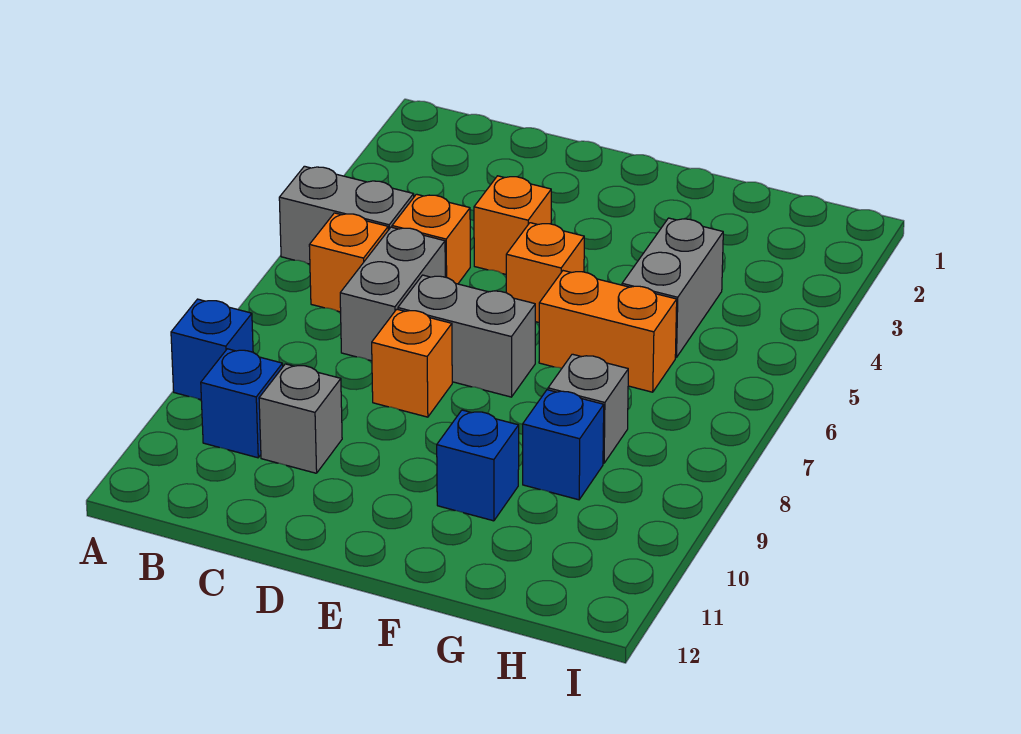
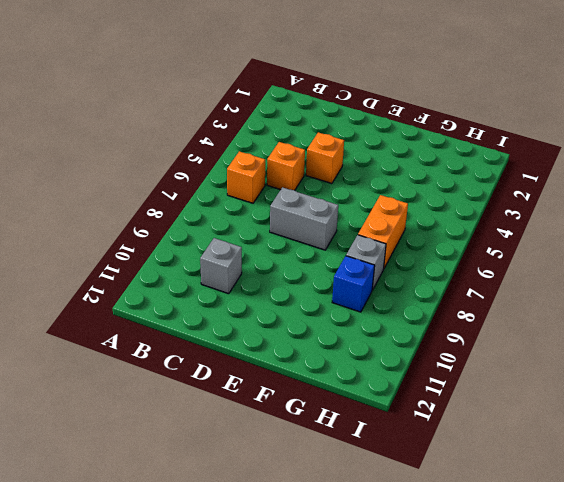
orange brick G6:G7 level 1 -> orange brick F6:G6 level 1
none -> grey brick A5:B5 level 1
none -> blue brick A9 level 1
none -> blue brick B10 level 1

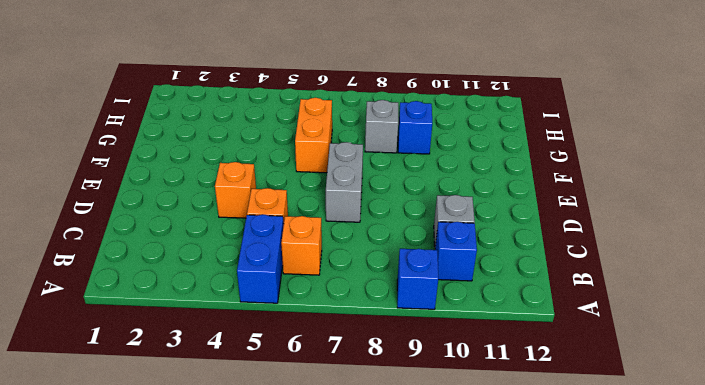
blue brick A5:B5 level 1 -> grey brick A5:B5 level 1
none -> grey brick C6:C7 level 1
none -> orange brick D8 level 1
none -> orange brick E5 level 1

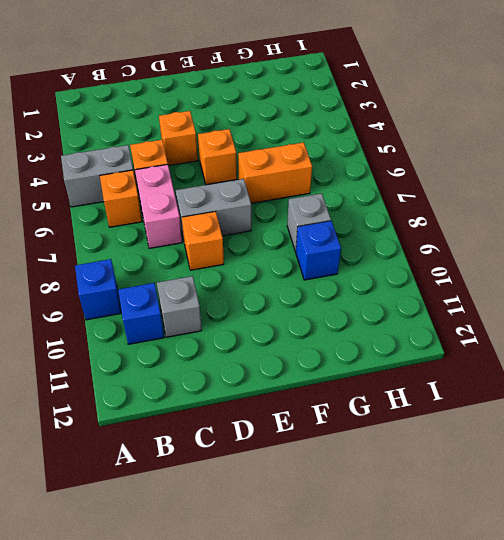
pink brick C6:C7 level 1 -> grey brick C6:C7 level 1
none -> blue brick F10 level 1
none -> grey brick G4:G5 level 1

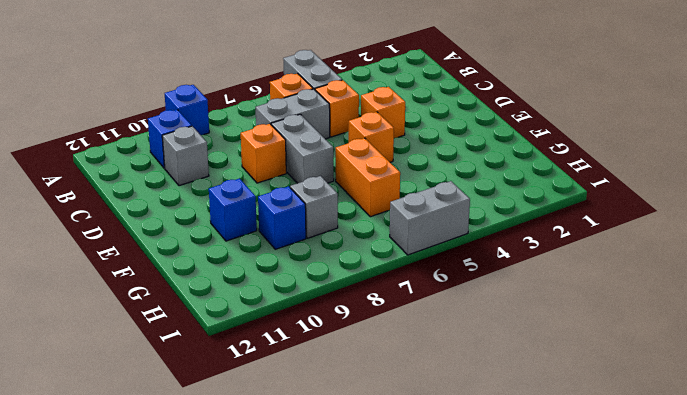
grey brick I5:I6 level 1 -> grey brick G4:G5 level 1

